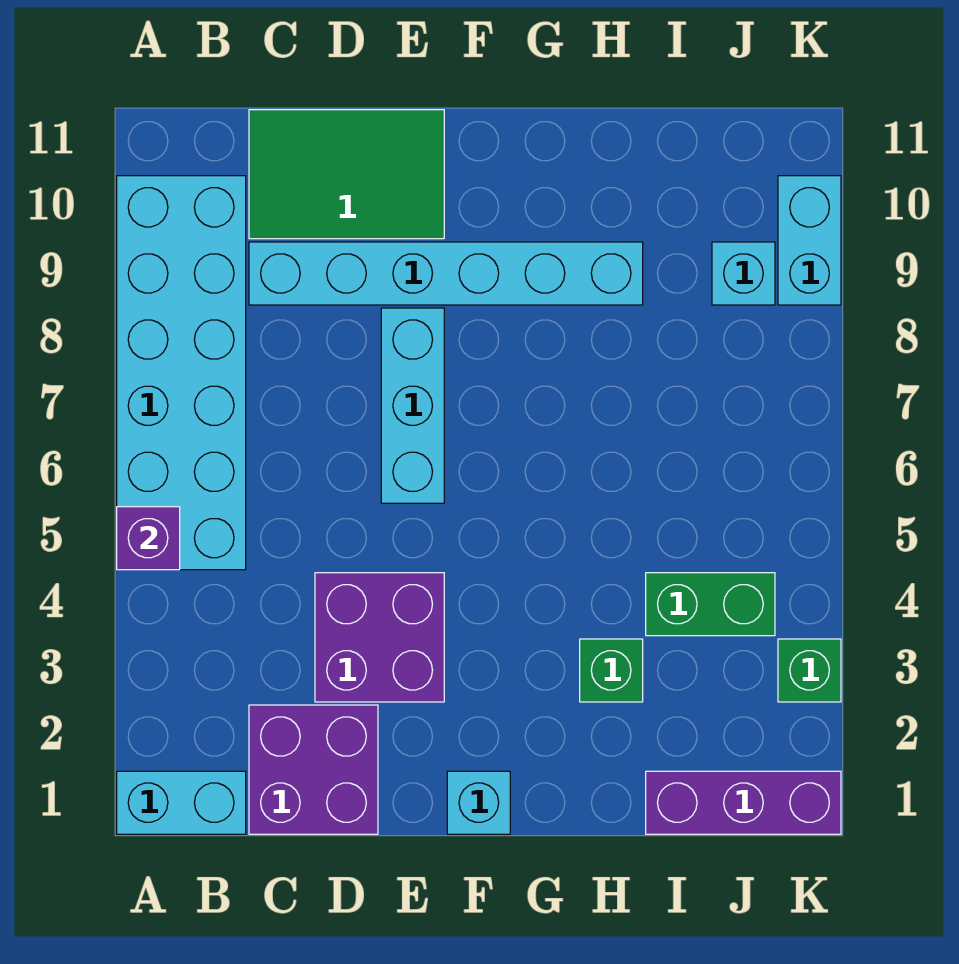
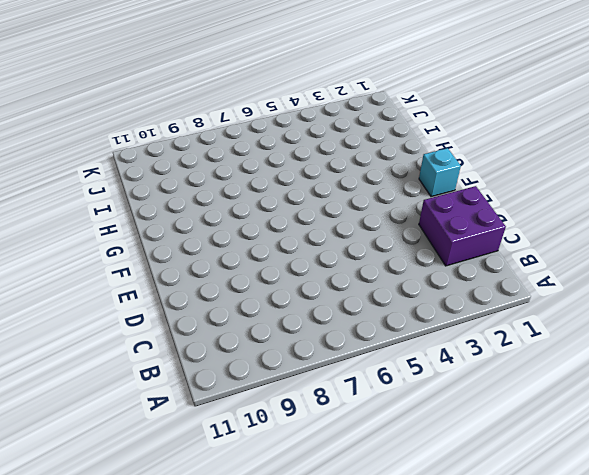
none -> cyan brick A1:B1 level 1
none -> cyan brick A5:B10 level 1
none -> cyan brick C9:H9 level 1

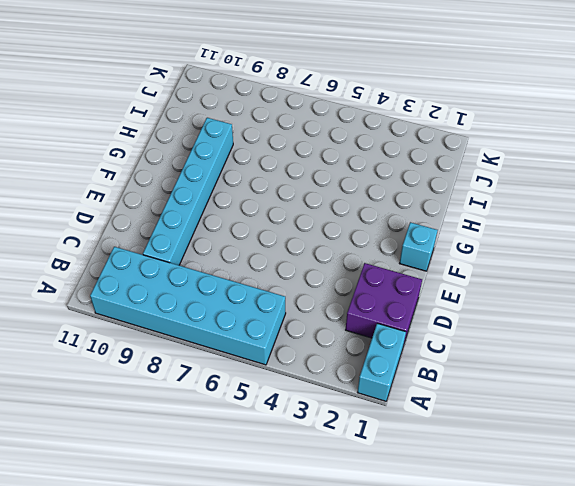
none -> green tile C10:E11 level 1
none -> purple brick D3:E4 level 1
none -> cyan brick E6:E8 level 1

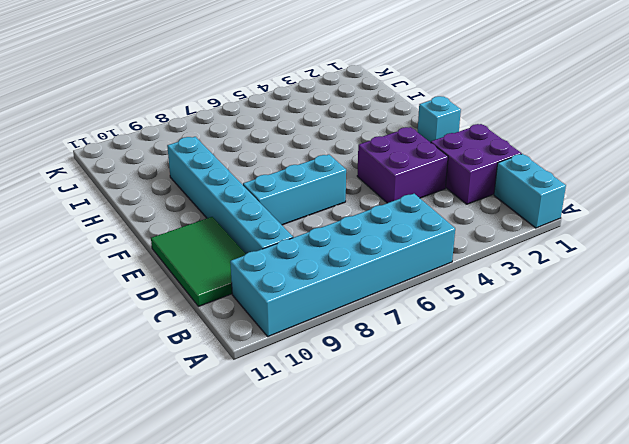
none -> green brick H3 level 1
none -> purple brick I1:K1 level 1
none -> green brick I4:J4 level 1

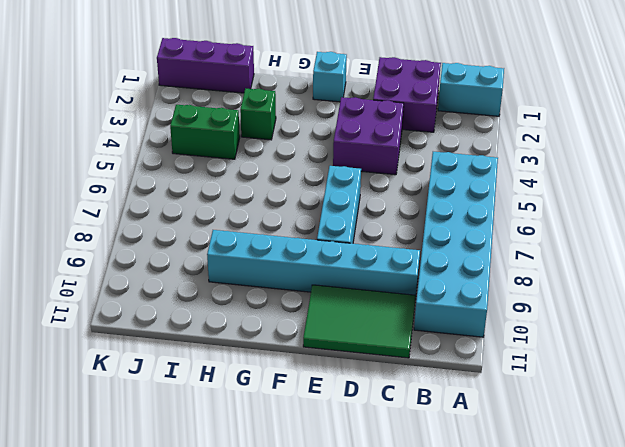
none -> cyan brick J9 level 1
none -> green brick K3 level 1
none -> cyan brick K9:K10 level 1

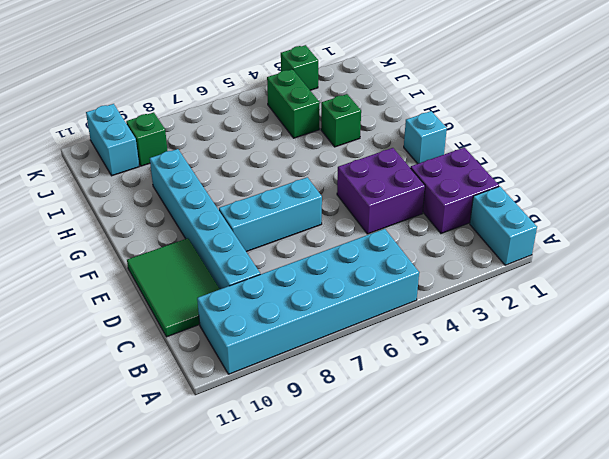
green brick J9 level 1 -> cyan brick J9 level 1
cyan brick J10:K10 level 1 -> cyan brick K9:K10 level 1
none -> purple brick I1:K1 level 1
none -> purple brick A5 level 2

